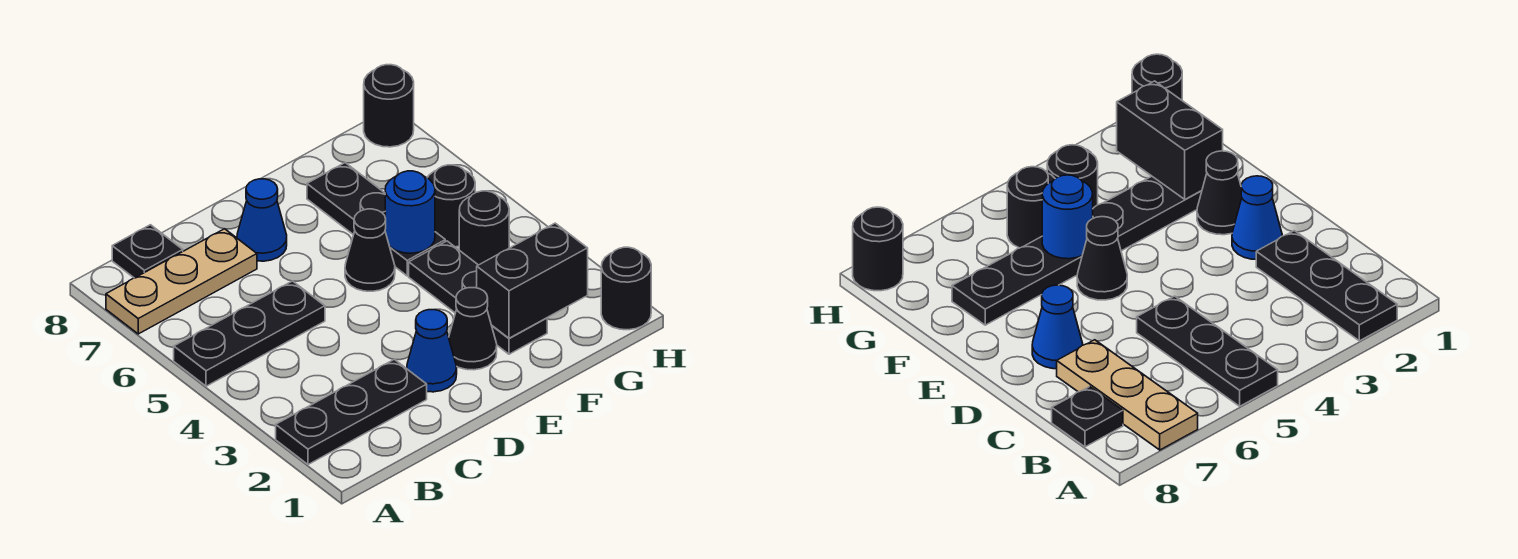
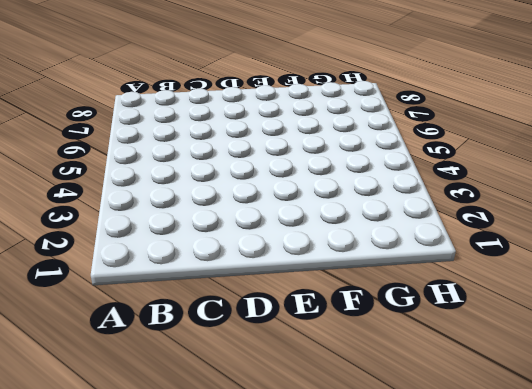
none -> black plate A2:C2 level 1
none -> black plate A5:C5 level 1
none -> tan plate A7:C7 level 1

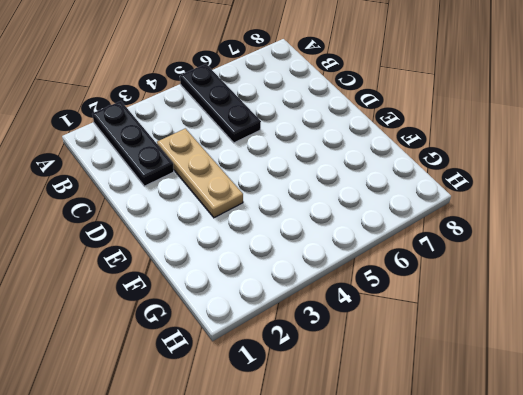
tan plate C3:E3 level 1 -> tan plate A7:C7 level 1
none -> black plate B8 level 1
none -> blue cone D2 level 1
none -> blue cone D7 level 1

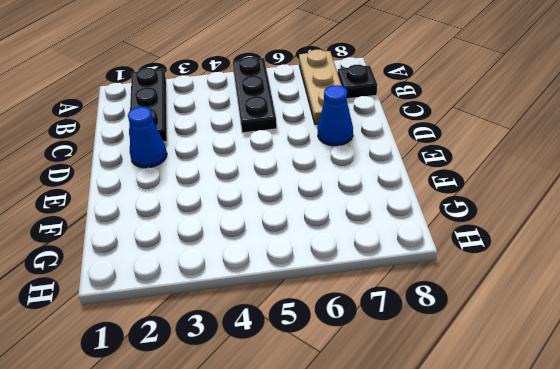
none -> black cone E2 level 1
none -> black cone E5 level 1
none -> black plate F2:F4 level 1

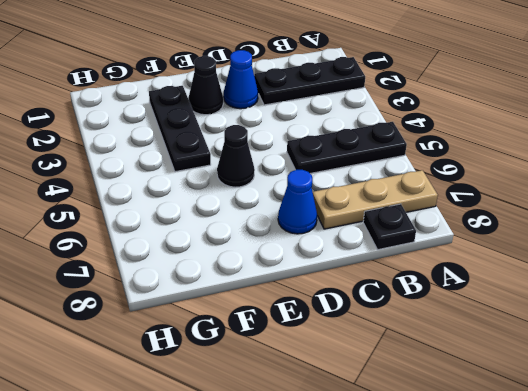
none -> black plate F5:F7 level 1
none -> black round brick G4 level 1
none -> black round brick G5 level 1

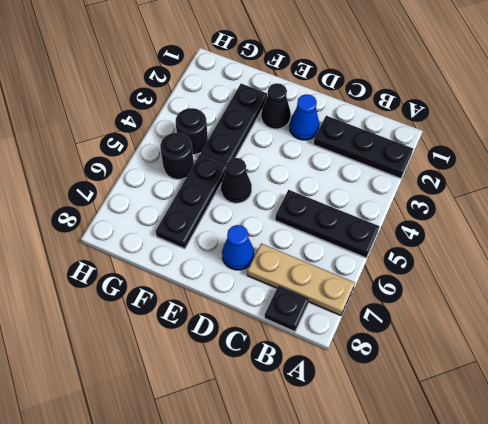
none -> black round brick H1 level 1
none -> black round brick H8 level 1
none -> black brick F2:G2 level 2

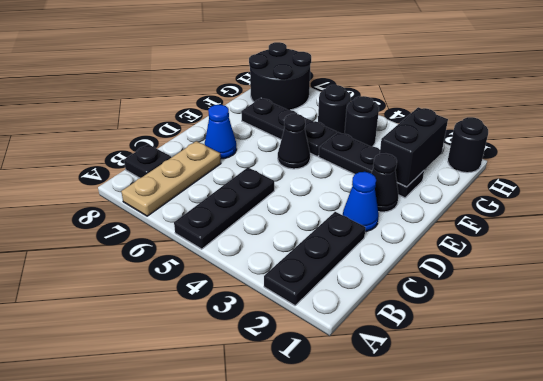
black round brick G7:H8 level 1 -> black round brick H8 level 1
none -> blue round brick F5 level 2

